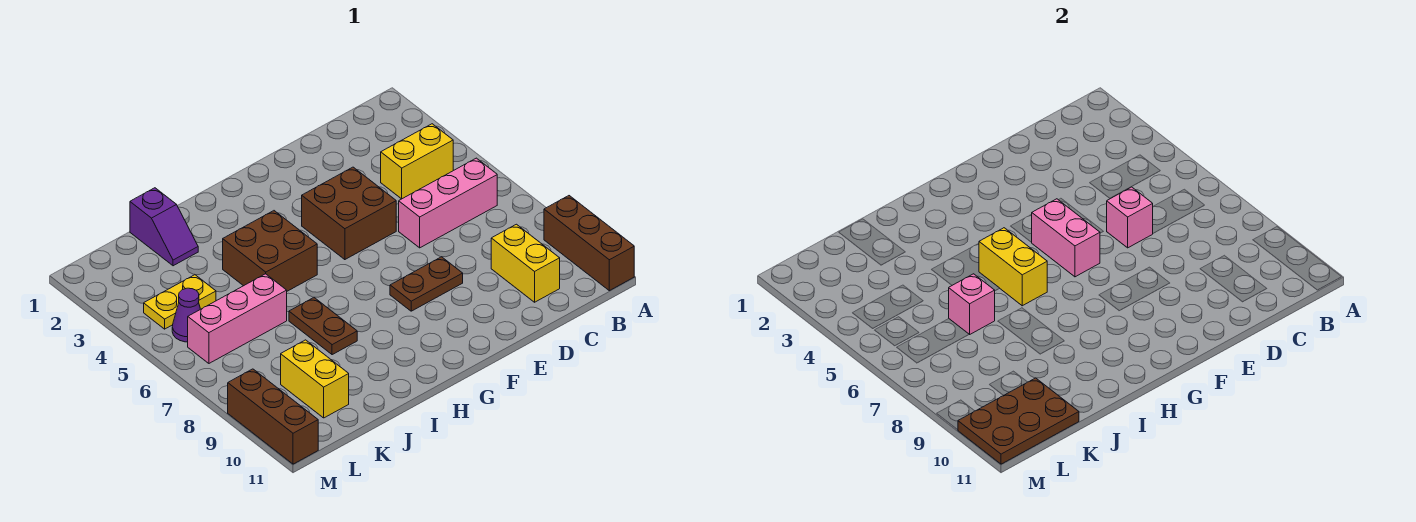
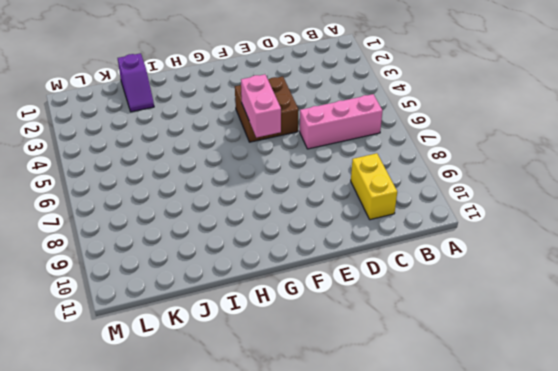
none -> brown brick A9:A11 level 1
none -> yellow brick B4:C4 level 1
none -> brown plate E8:F8 level 1

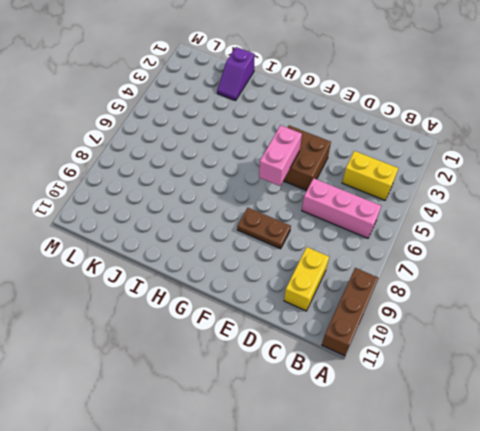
none -> brown brick H4:I5 level 1
none -> brown plate I7:I8 level 1
none -> pink brick J6:L6 level 1

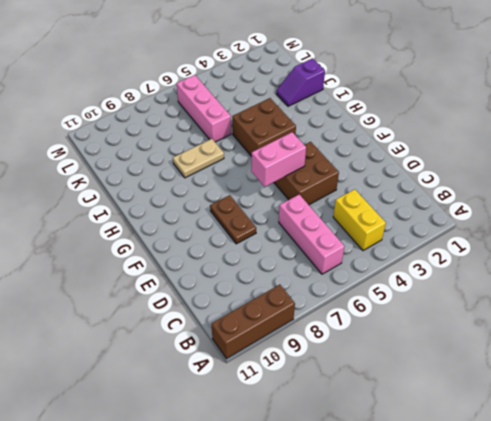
tan plate I7:I8 level 1 -> brown plate I7:I8 level 1
none -> yellow brick C9:C10 level 1
none -> yellow plate K4:L4 level 1
none -> yellow brick K9:K10 level 1

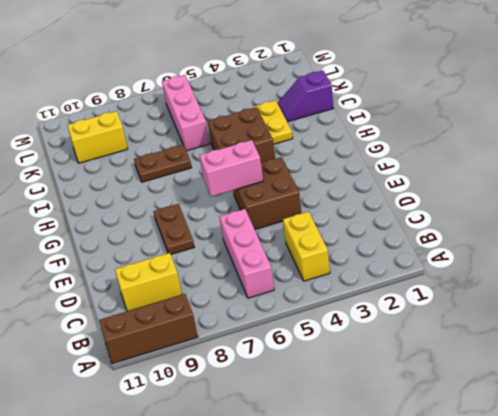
yellow plate I3:J3 level 1 -> yellow plate K4:L4 level 1
none -> purple cone L5 level 1
none -> brown brick M9:M11 level 1
none -> pink brick D6 level 2

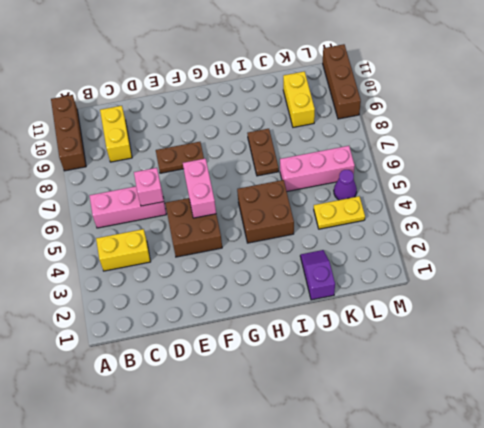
none -> yellow brick H5:H6 level 2
none -> pink brick J6 level 2
none -> brown plate K10:M11 level 2

